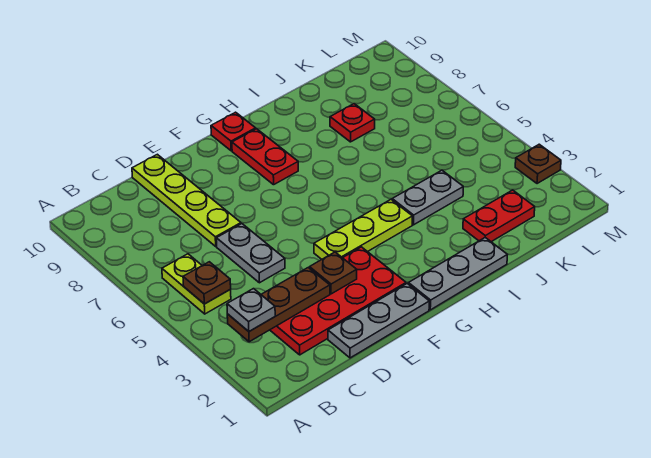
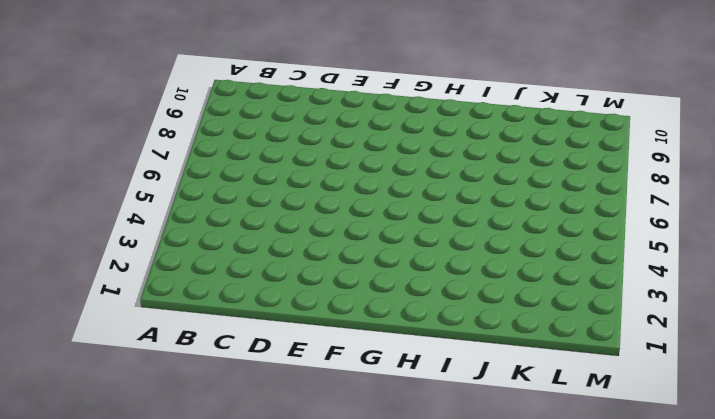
none -> lime plate B5:B6 level 1
none -> red plate C2:F3 level 1
none -> grey plate D1:F1 level 1

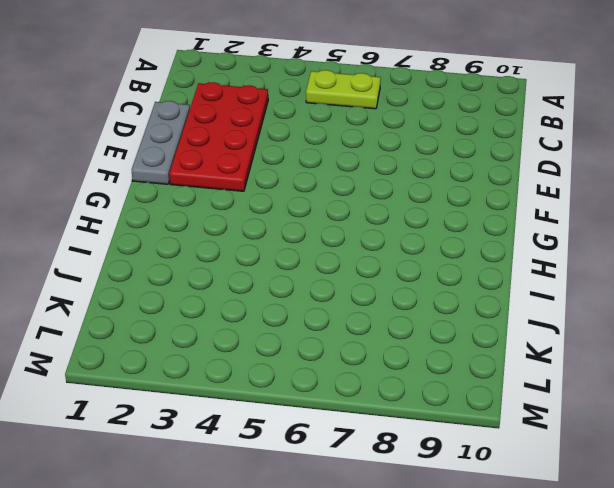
none -> grey plate D5:D6 level 1
none -> lime plate D7:D10 level 1
none -> lime plate F4:H4 level 1

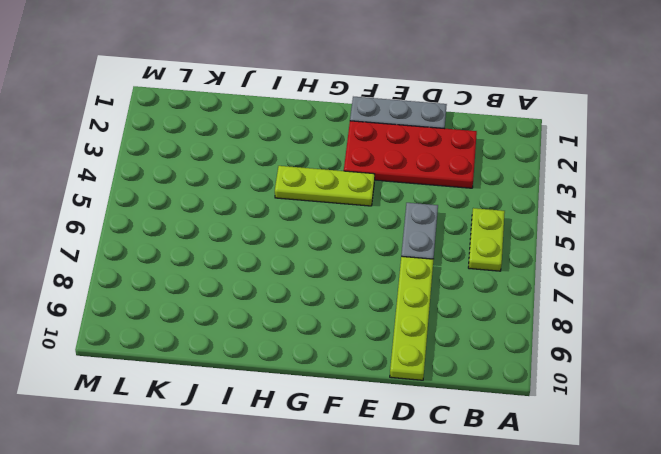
none -> grey plate G1:I1 level 1
none -> red plate G8:G9 level 1
none -> red plate G10 level 1

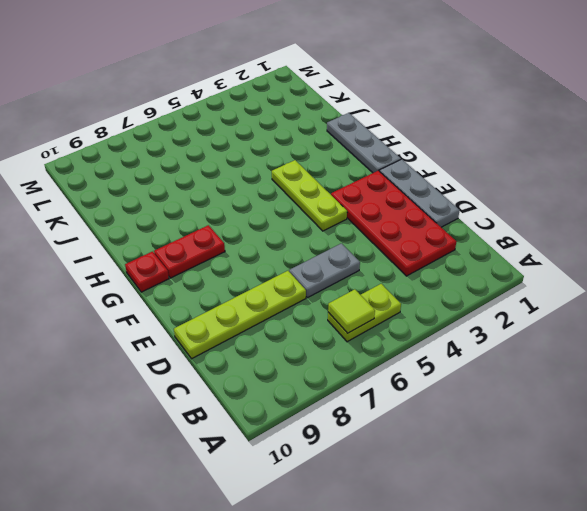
lime tile B6 level 2 -> none
none -> grey plate I4:J4 level 1
none -> red plate J2:K2 level 1
none -> red plate J8 level 1

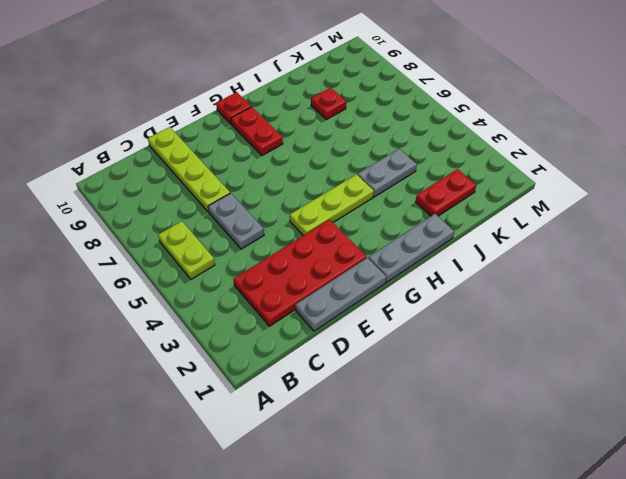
none -> brown plate M3 level 1
none -> brown plate B3:D3 level 2
none -> brown plate B5 level 2

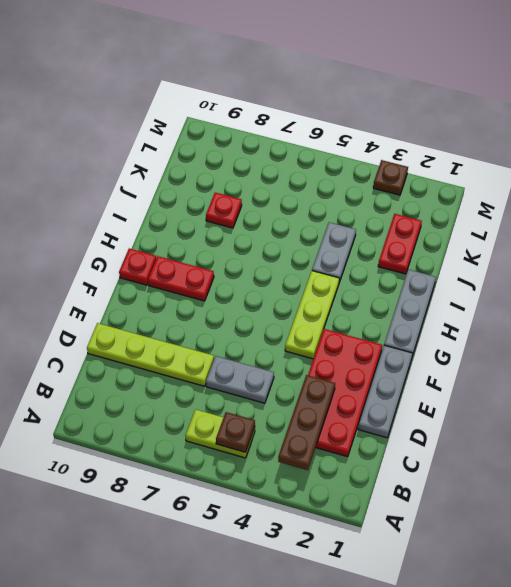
none -> brown plate E3 level 2
none -> grey plate B3 level 3

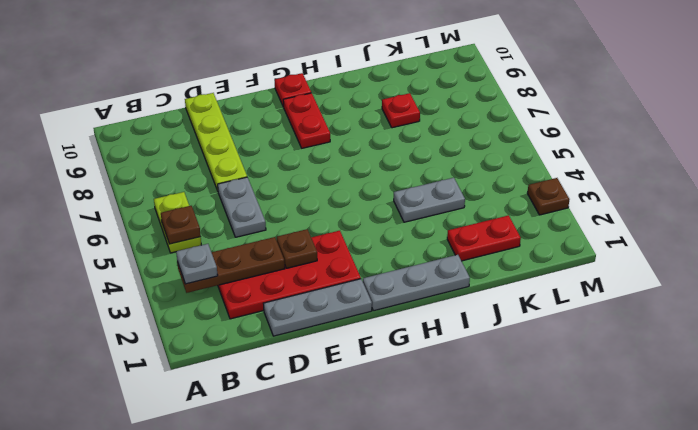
none -> lime plate F4:H4 level 1

